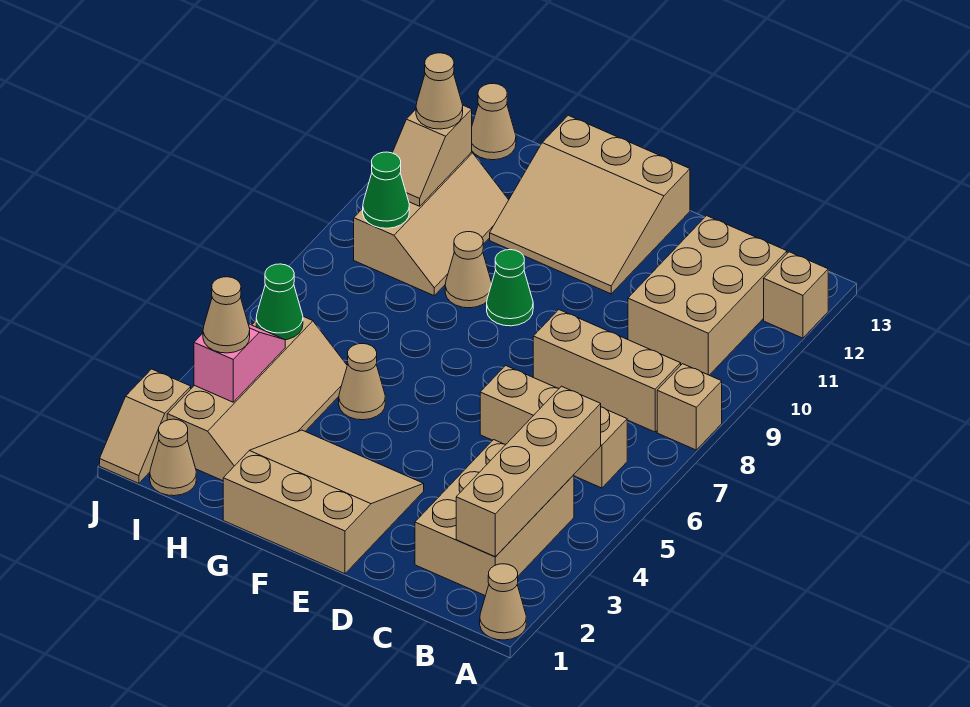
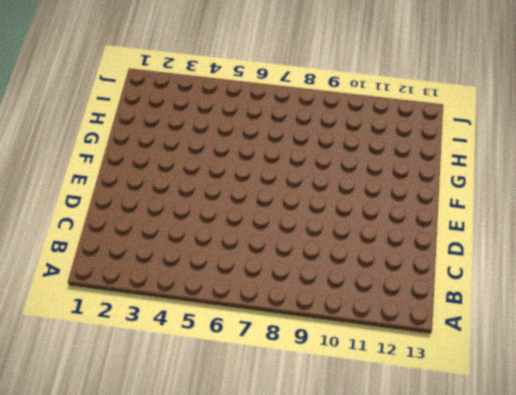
none -> tan cone A1 level 1
none -> tan brick A8 level 1
none -> tan brick A12 level 1

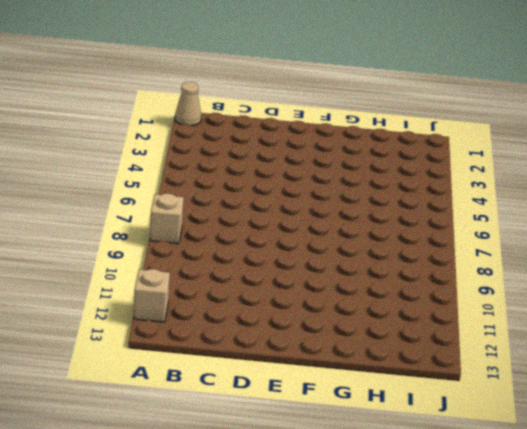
none -> tan brick B2:C4 level 1
none -> tan brick B6:D6 level 1
none -> tan brick B8:D8 level 1

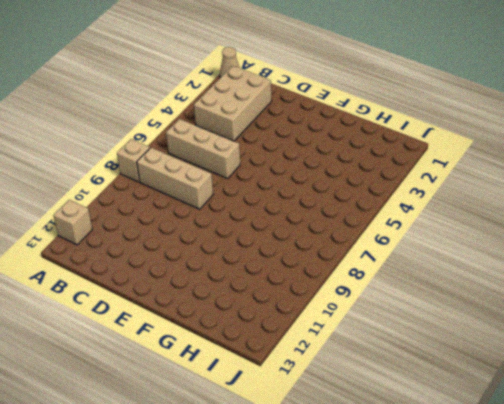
none -> tan brick B10:C12 level 1
none -> tan slope E1:G3 level 1 top 1
none -> tan slope E11:G13 level 1 top 13

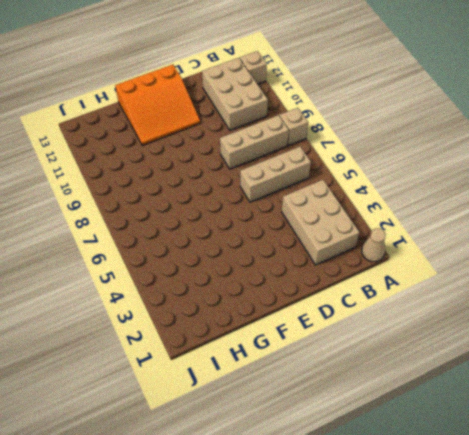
orange slope E11:G13 level 1 top 13 -> tan slope E11:G13 level 1 top 13
none -> tan slope E1:G3 level 1 top 1
none -> green cone F9 level 1
none -> tan cone G5 level 1

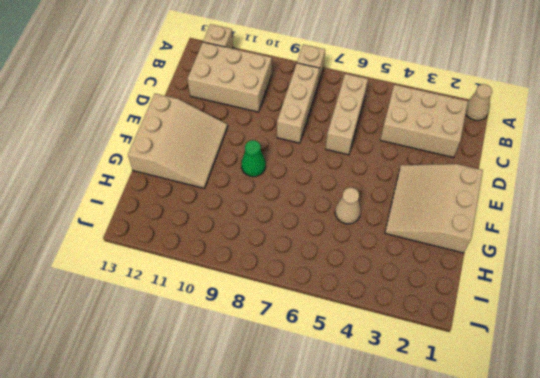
none -> tan cone G9 level 1
none -> tan slope H2:I5 level 1 top I
none -> tan slope H9:I11 level 1 top I

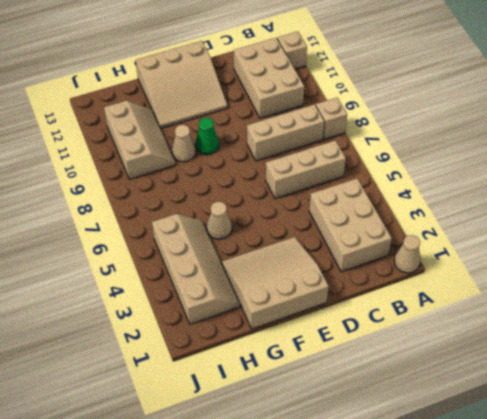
none -> tan cone I1 level 1
none -> tan cone I13 level 1
none -> tan slope J1:J2 level 1 top 2

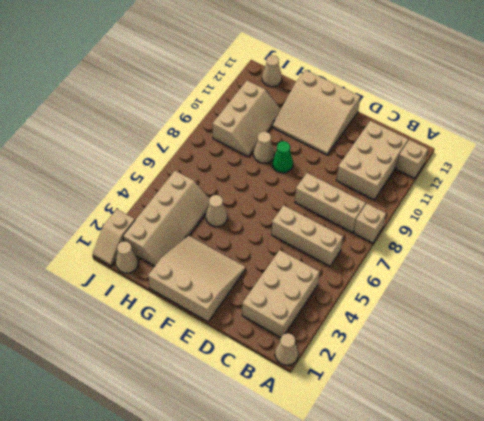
none -> tan brick B2:B5 level 2
none -> pink slope I3:I4 level 2 top 3
none -> green cone I5 level 2

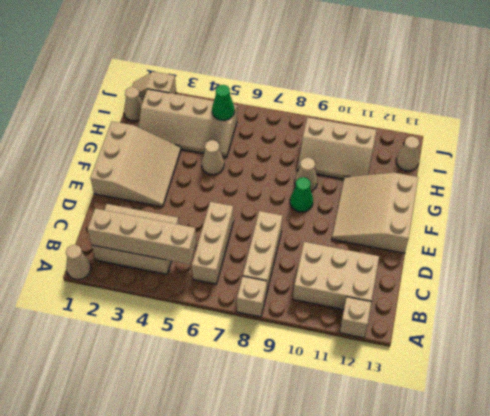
none -> pink slope I3:I4 level 2 top 3
none -> green cone I9 level 2
none -> tan slope I10:I11 level 2 top 11

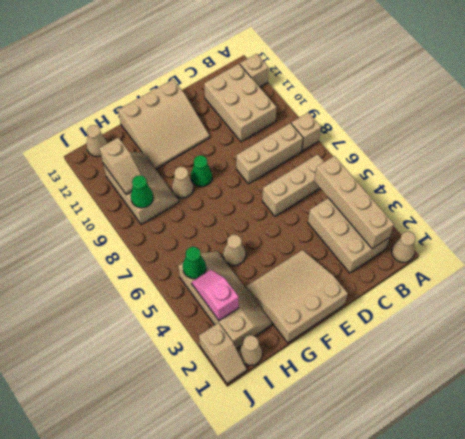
none -> tan cone I3 level 3
none -> tan cone I11 level 3

